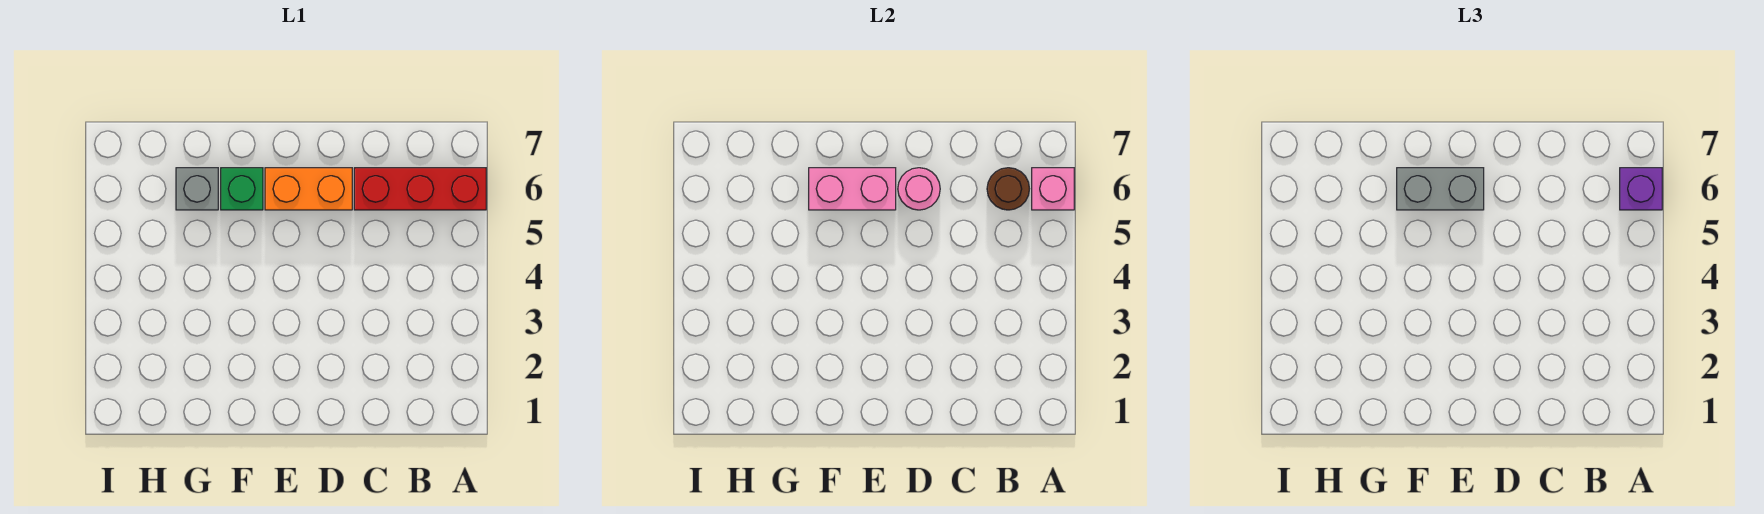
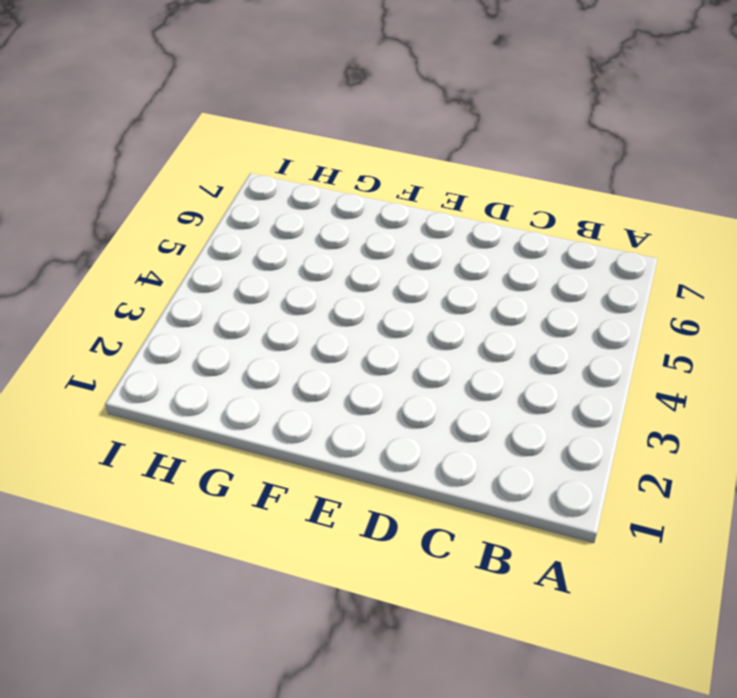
none -> red brick A6:C6 level 1
none -> orange brick D6:E6 level 1

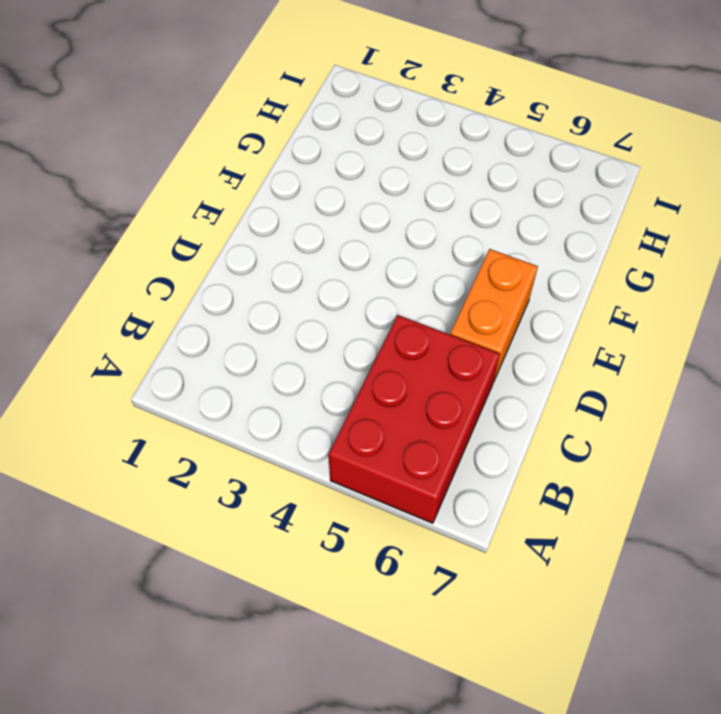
red brick A5:C6 level 1 -> red brick A6:C6 level 1
none -> green brick F6 level 1
none -> grey brick G6 level 1

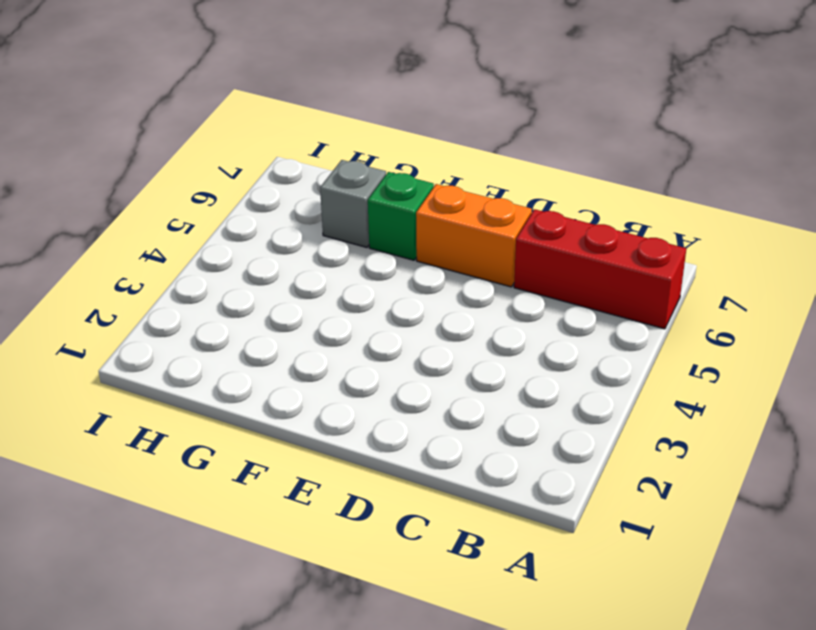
none -> pink brick A6 level 2
none -> brown round brick B6 level 2

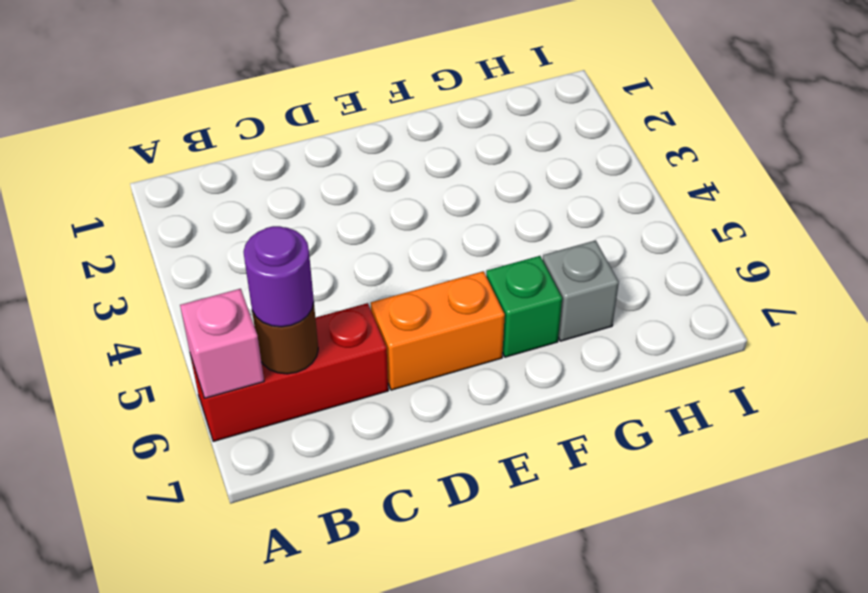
purple round brick B6 level 3 -> none
none -> pink round brick D6 level 2
none -> pink brick E6:F6 level 2

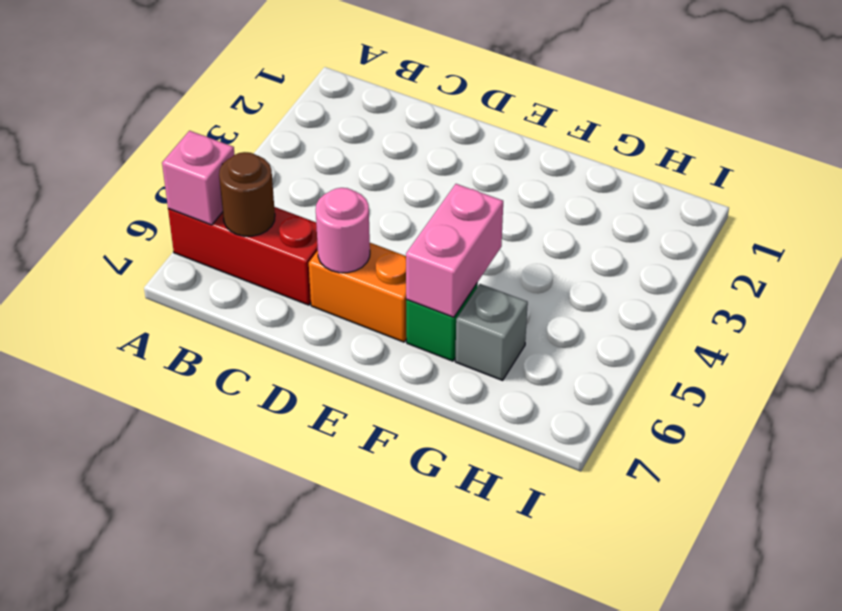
pink brick F5:F6 level 2 -> pink brick E6:F6 level 2
none -> purple brick A6 level 3
none -> grey brick E6:F6 level 3

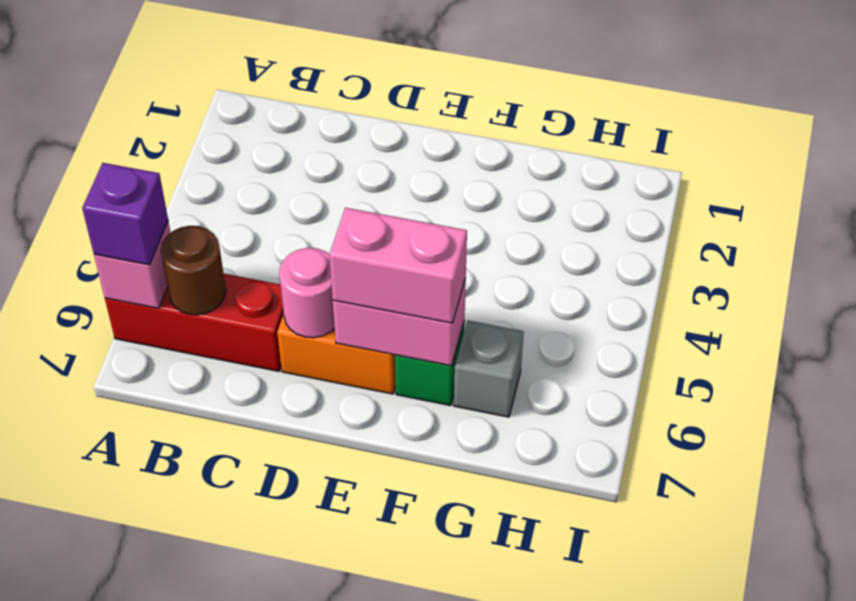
pink brick E6:F6 level 3 -> grey brick E6:F6 level 3

